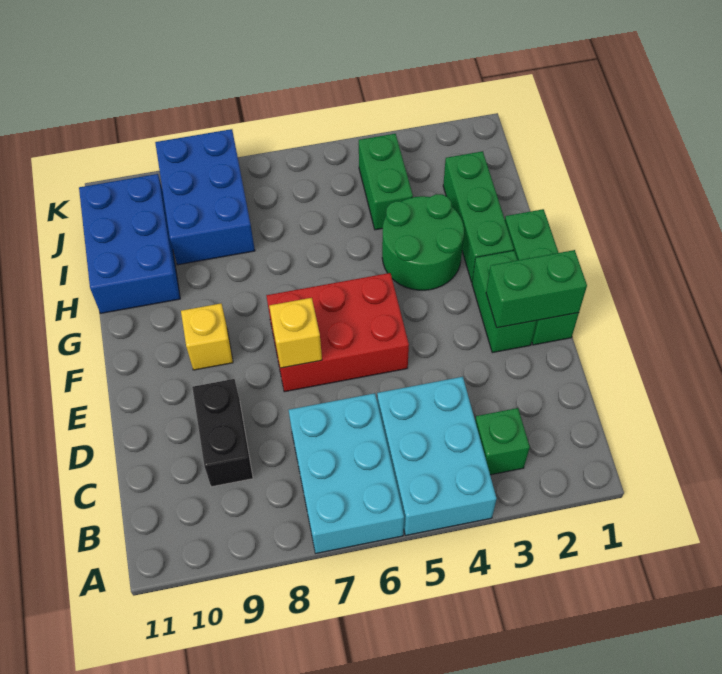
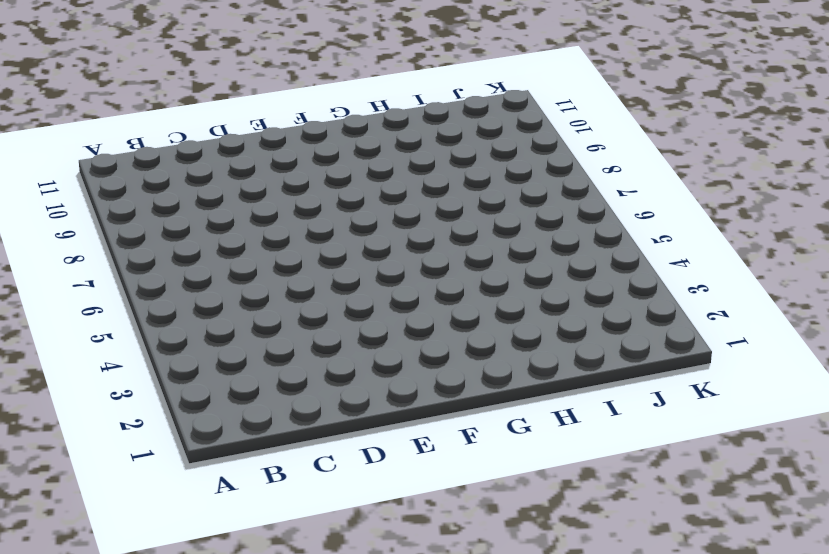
none -> cyan brick A4:C5 level 1
none -> cyan brick A6:C7 level 1
none -> green brick B3 level 1

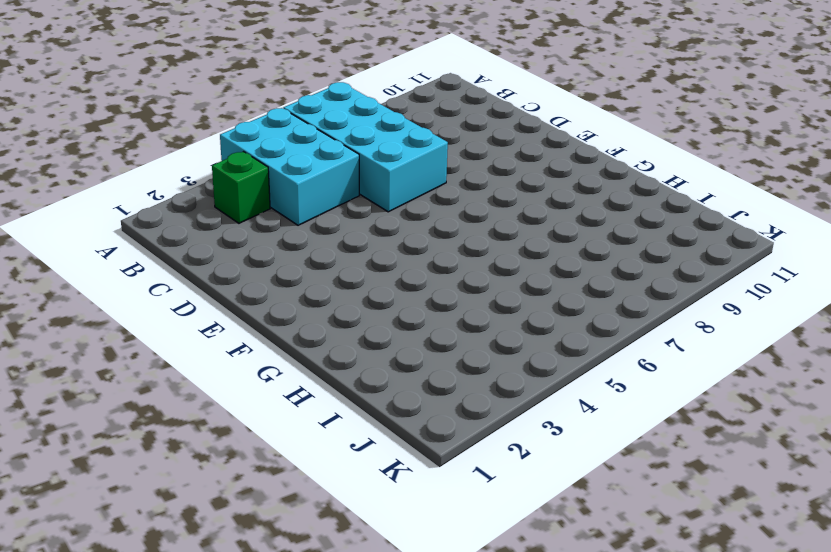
cyan brick A6:D7 level 1 -> cyan brick A6:C7 level 1
none -> black brick C9:D9 level 1
none -> green brick E1:G1 level 1
none -> green brick E2:F2 level 1

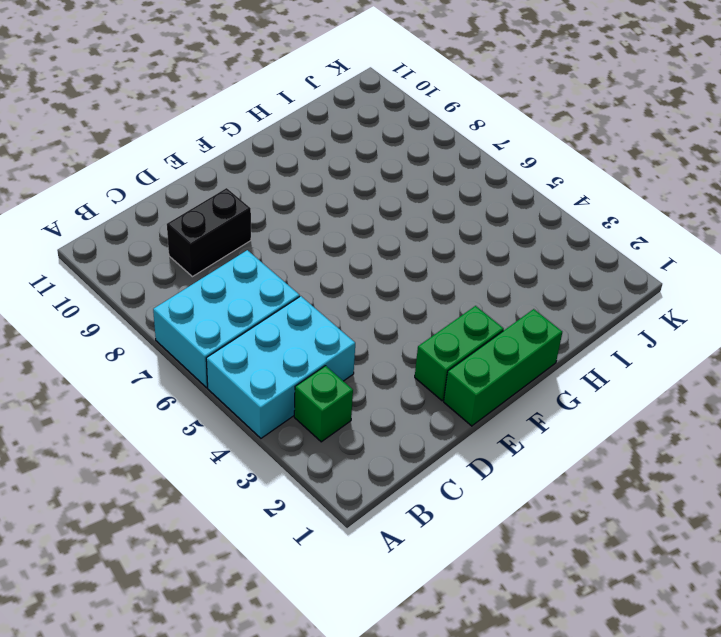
none -> red brick E5:F7 level 1
none -> yellow brick F9 level 1
none -> green brick G2:I2 level 1

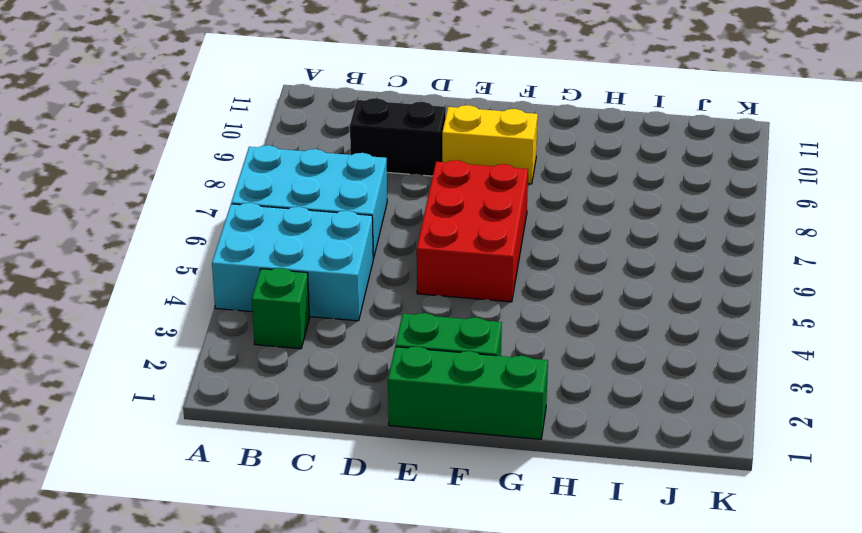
yellow brick E9:F9 level 1 -> yellow brick F9 level 1
none -> green brick G2:I2 level 1
none -> green round brick G3:H4 level 1
none -> blue brick H10:J11 level 1

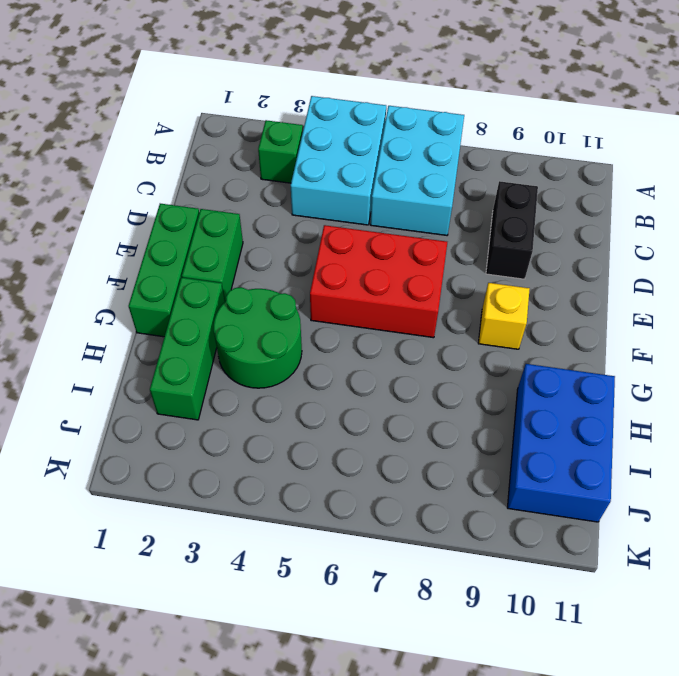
none -> green brick I4:J4 level 1
none -> blue brick I8:K9 level 1
none -> green brick E1:E2 level 2

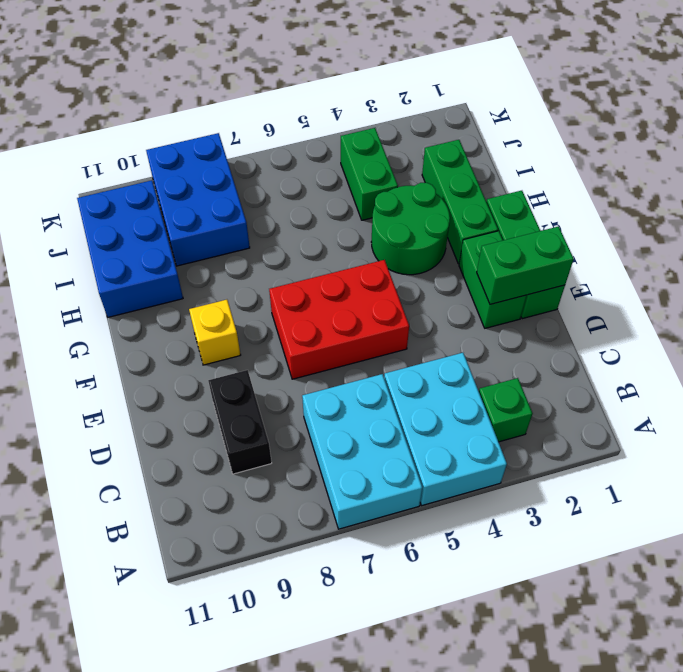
none -> yellow brick E7 level 2

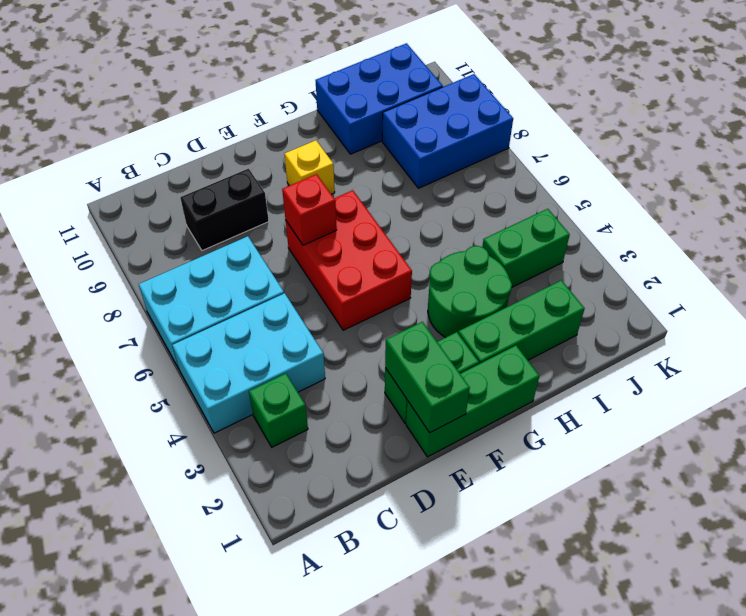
red brick E7 level 2 -> yellow brick E7 level 2

